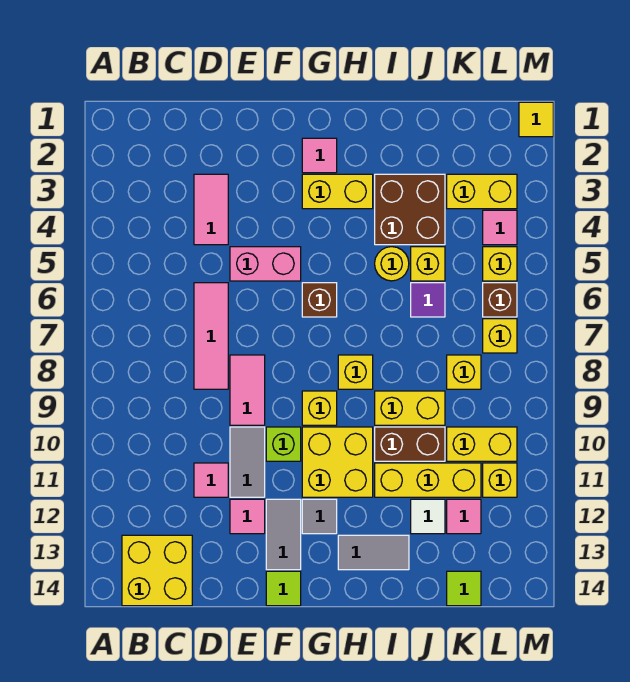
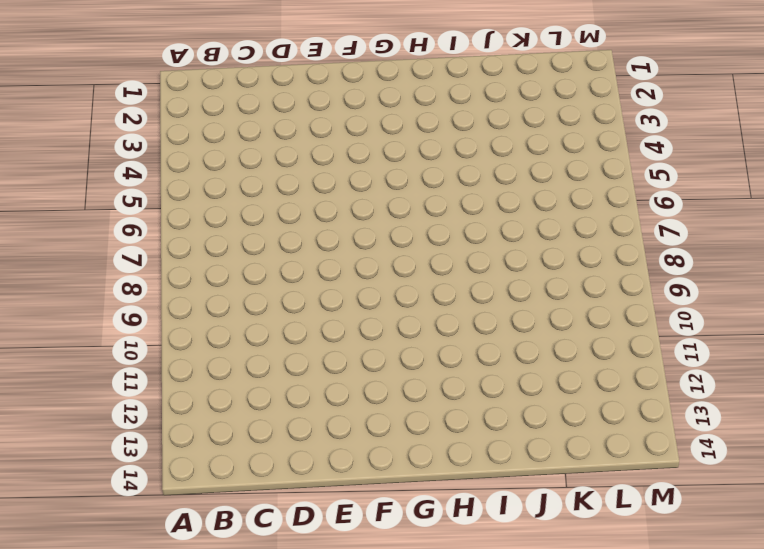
none -> yellow brick B13:C14 level 1
none -> pink tile D3:D4 level 1
none -> pink tile D6:D8 level 1
none -> pink tile D11 level 1

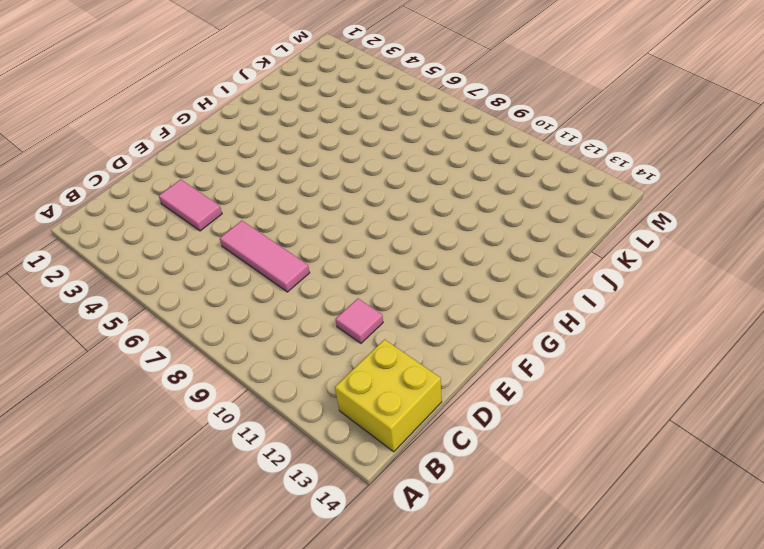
none -> pink brick E5:F5 level 1
none -> pink tile E8:E9 level 1
none -> grey tile E10:E11 level 1
none -> pink tile E12 level 1

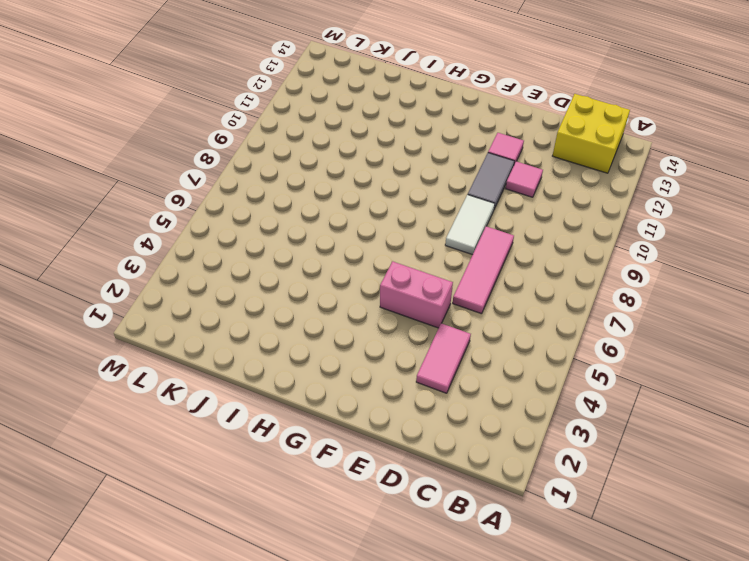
white tile E8:E9 level 1 -> pink tile E8:E9 level 1
none -> lime brick F10 level 1
none -> grey tile F12:F13 level 1
none -> lime tile F14 level 1
none -> pink tile G2 level 1

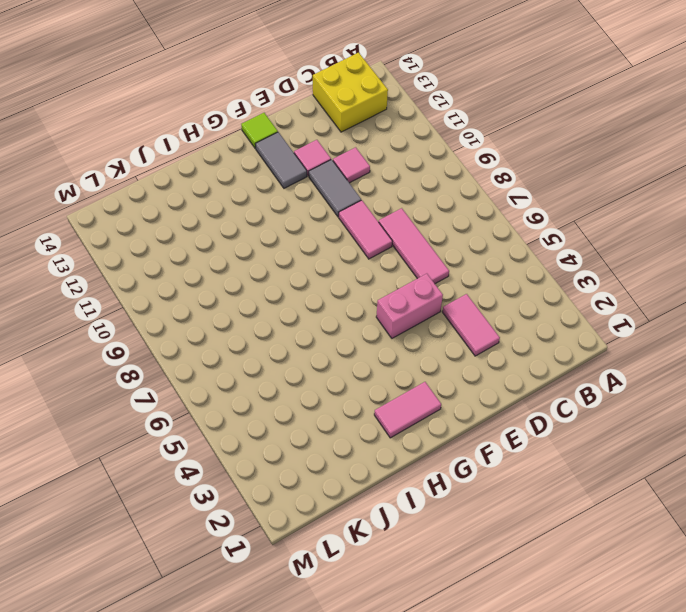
pink tile G2:H2 level 1 -> pink tile G2 level 1
none -> lime brick F10 level 1
none -> yellow brick G3:H3 level 1
none -> brown brick G6 level 1
none -> yellow brick G9 level 1

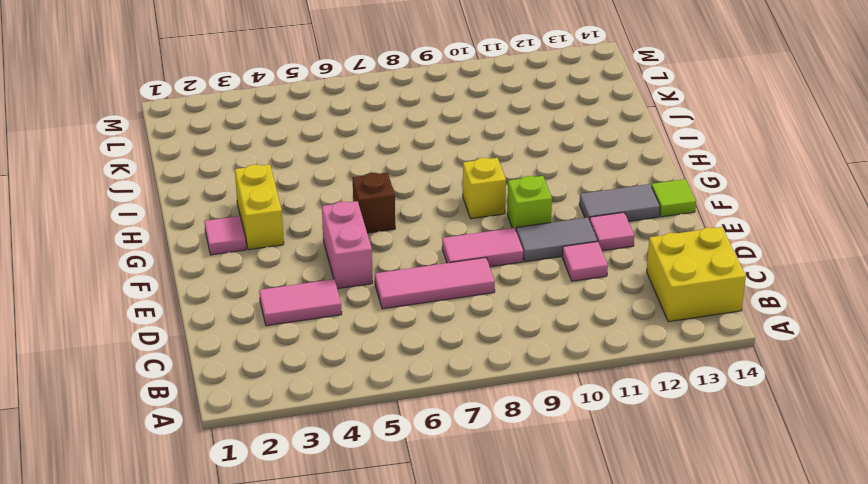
none -> yellow brick G10:H11 level 1
none -> grey tile G12 level 1
none -> yellow brick H8 level 1
none -> grey tile H13:I13 level 1

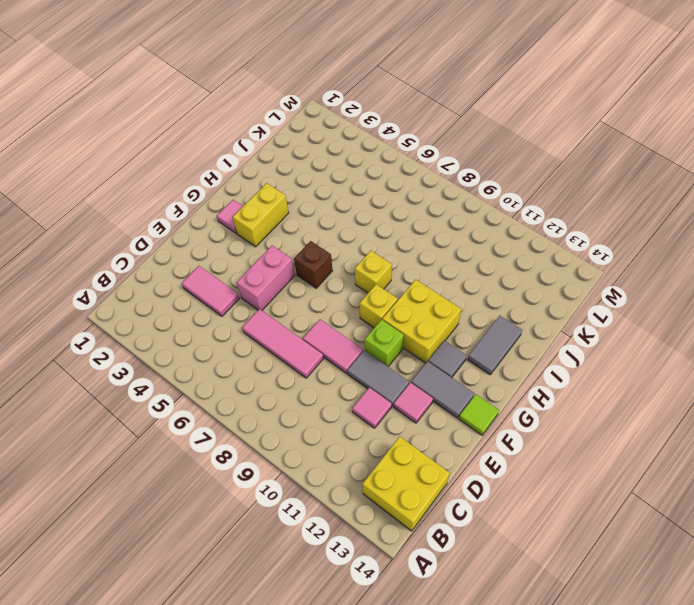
none -> brown brick I3:J4 level 1
none -> yellow round brick I5 level 1
none -> yellow brick I9:J9 level 1
none -> brown brick I10:J10 level 1

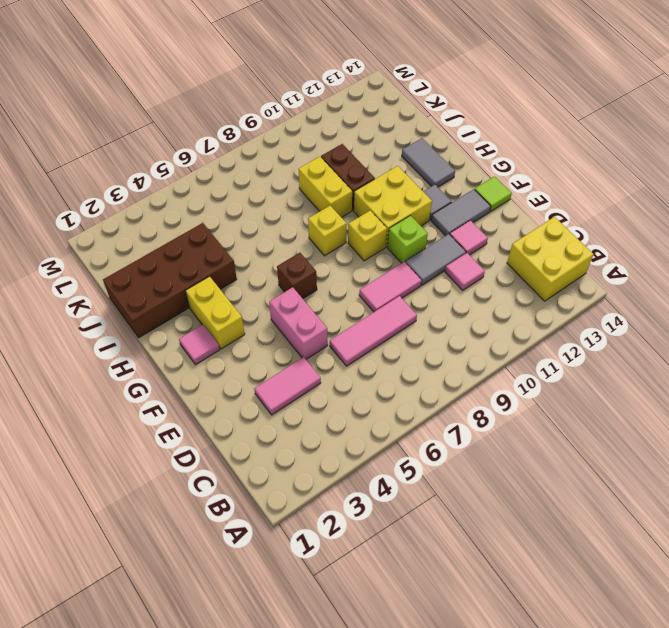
brown brick I1:J4 level 1 -> brown brick I3:J4 level 1
none -> yellow round brick I5 level 1
none -> yellow brick I11:K11 level 1
none -> yellow brick J5 level 1
none -> purple tile J6 level 1

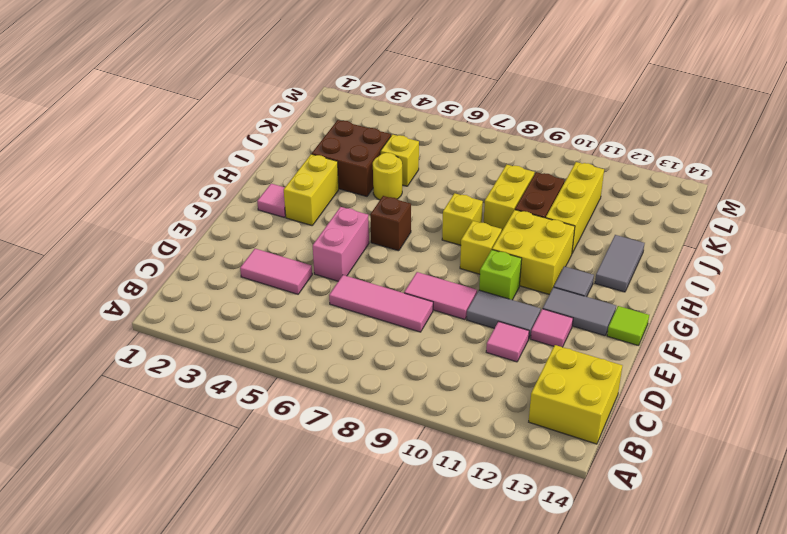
none -> purple tile J6 level 1
none -> white tile J12 level 1
none -> yellow brick K3:L3 level 1
none -> yellow brick K8 level 1

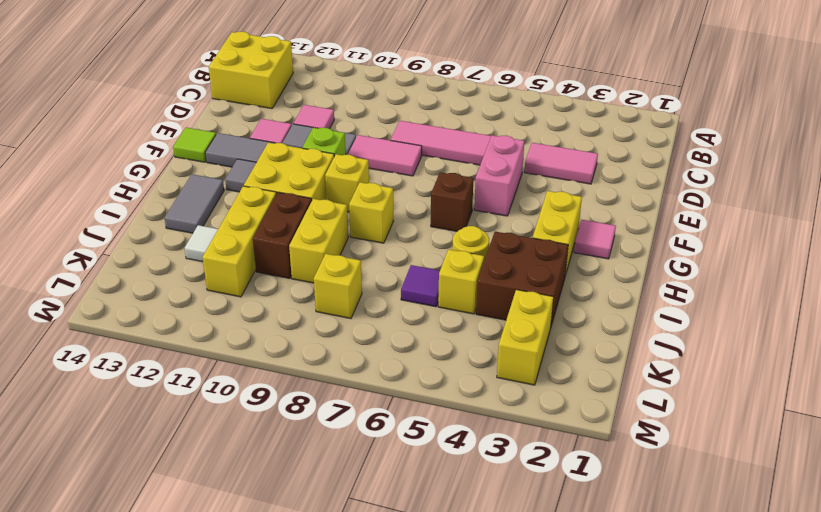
none -> yellow brick K10:L10 level 1
none -> pink tile K12 level 1
none -> lime tile K14 level 1
none -> pink tile L4 level 1

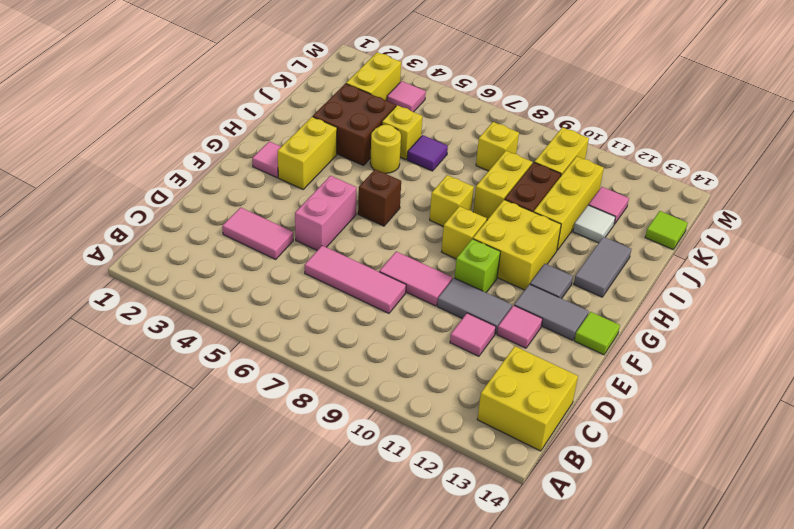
none -> yellow brick L5 level 1
none -> brown brick L6 level 1
none -> yellow brick L7 level 1
none -> yellow brick L11 level 1

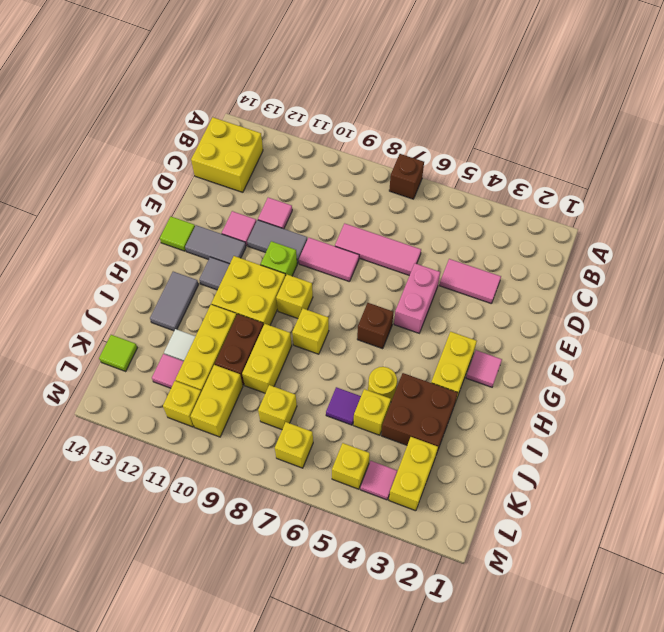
brown brick A7 level 1 -> brown brick L6 level 1
none -> yellow tile M1 level 1

